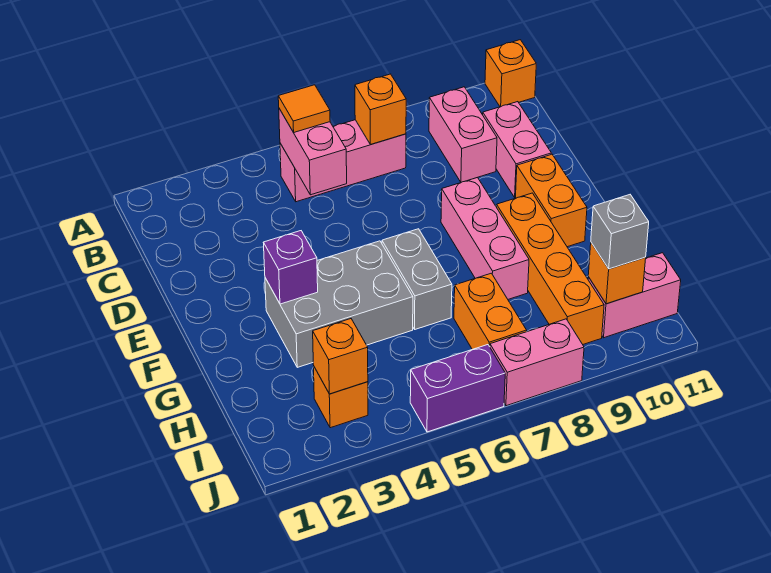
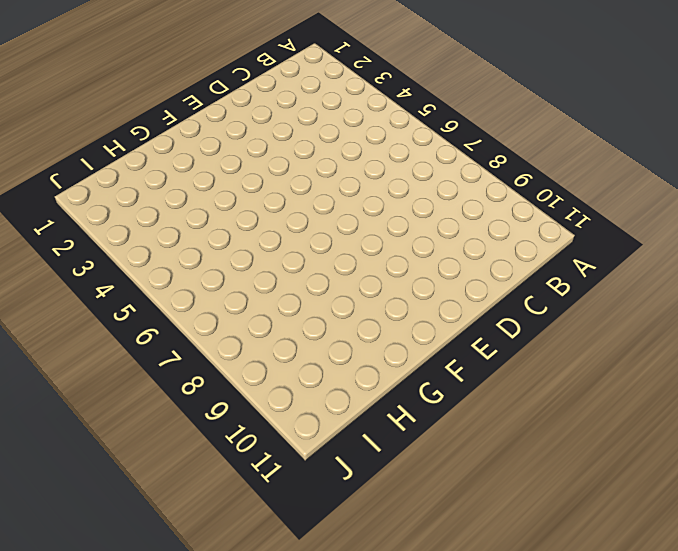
none -> orange brick A11 level 1
none -> pink brick B5:B7 level 1
none -> pink brick B9:C9 level 1

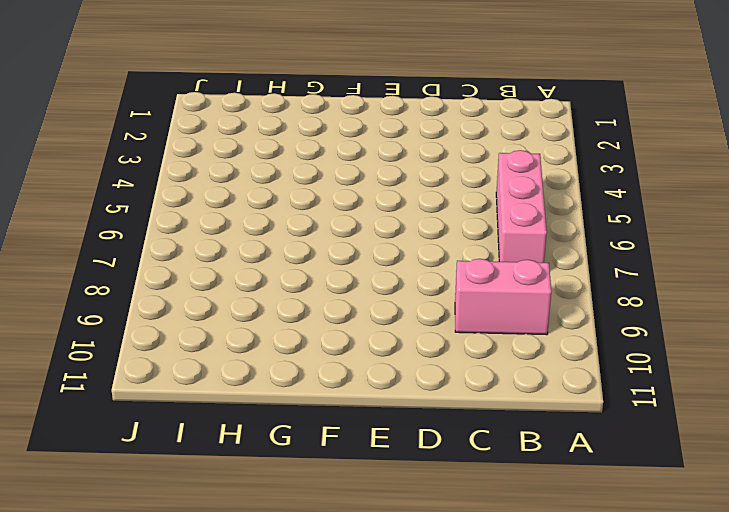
none -> orange brick A11 level 1
none -> pink brick C10:D10 level 1
none -> pink brick E8:G8 level 1

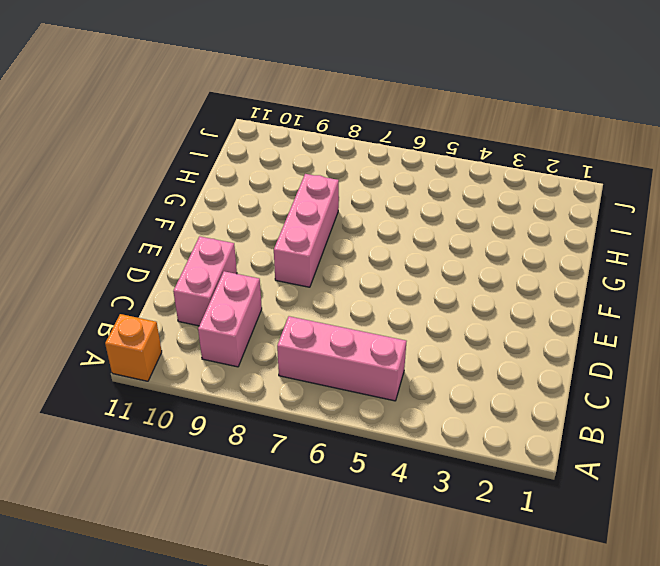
none -> orange brick E10:F10 level 1
none -> grey brick F3:G5 level 1
none -> grey brick F6:G6 level 1

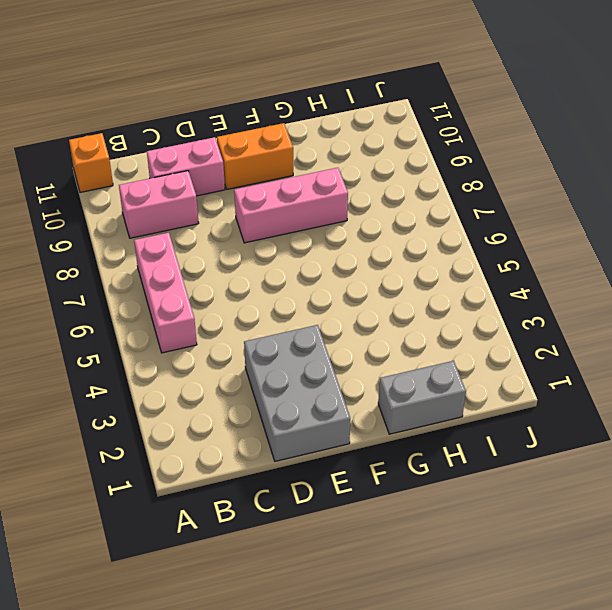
grey brick D1:E3 level 1 -> grey brick F3:G5 level 1
grey brick G1:H1 level 1 -> grey brick F6:G6 level 1
none -> orange brick F9:I9 level 1
none -> orange brick H7:I7 level 1
none -> orange brick I3 level 1

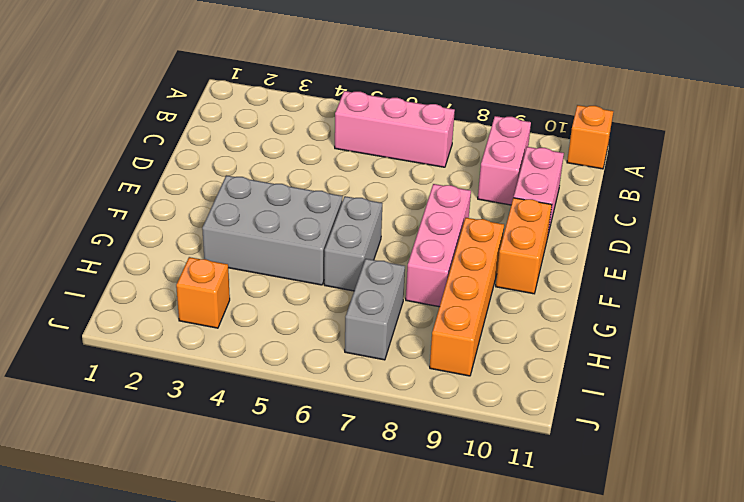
grey brick H7:I7 level 1 -> orange brick H7:I7 level 1
none -> pink brick I10:I11 level 1
none -> purple brick J5:J6 level 1
none -> pink brick J7:J8 level 1

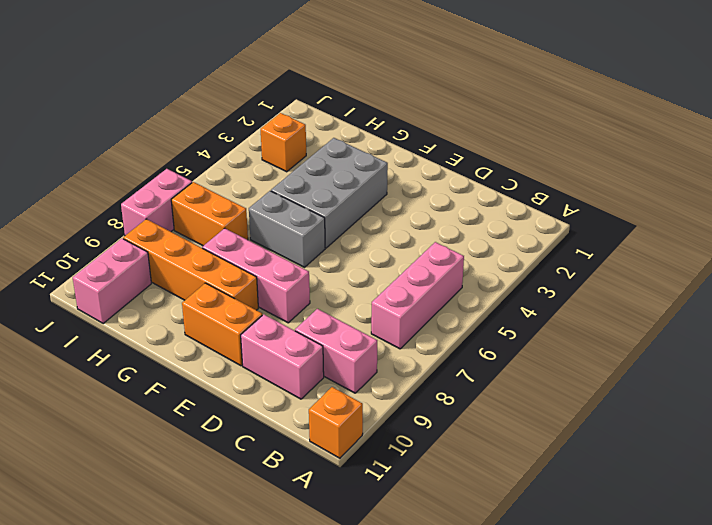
none -> purple brick J5:J6 level 1
none -> pink brick B5:C5 level 2
none -> orange brick B7 level 2

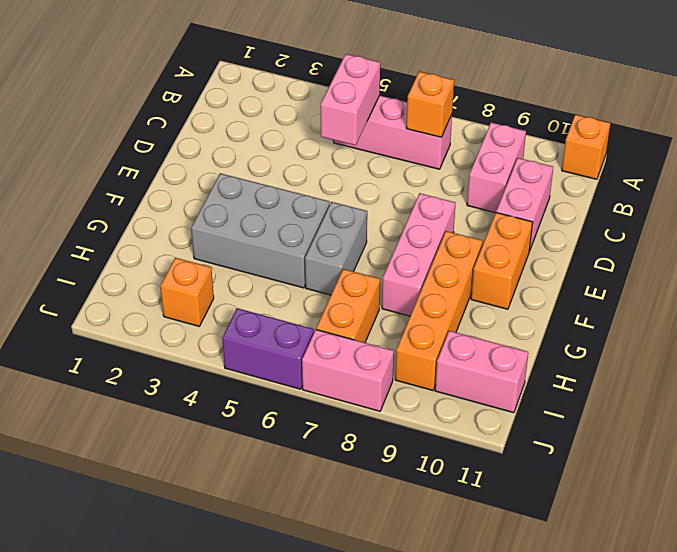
none -> purple brick F3 level 2
none -> orange brick I3 level 2
none -> orange brick I10 level 2

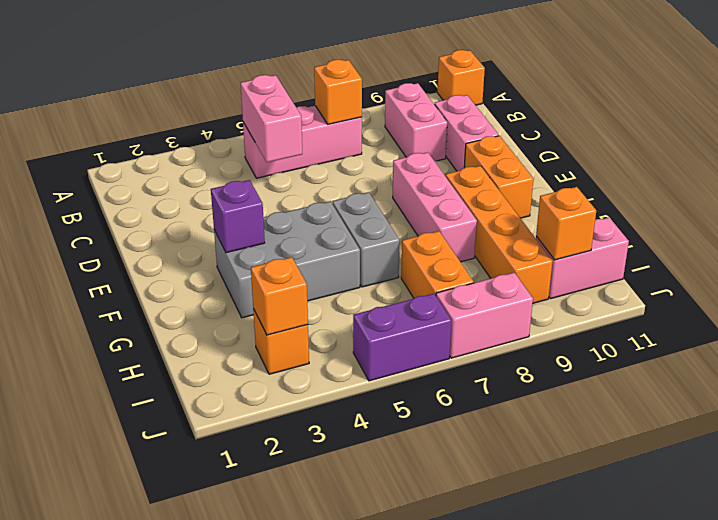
none -> orange tile B5 level 3
none -> grey brick I10 level 3

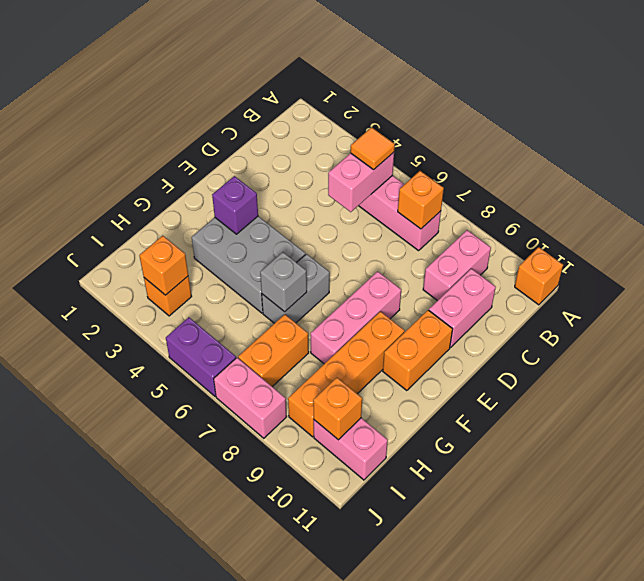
grey brick G6 level 2 -> grey brick I10 level 3

